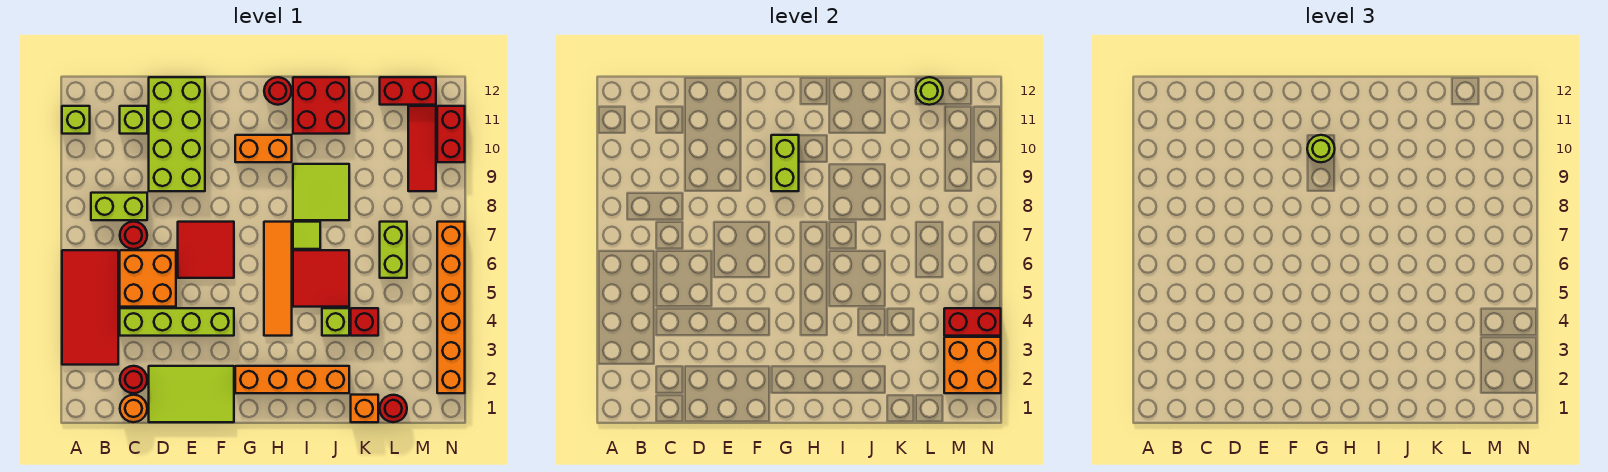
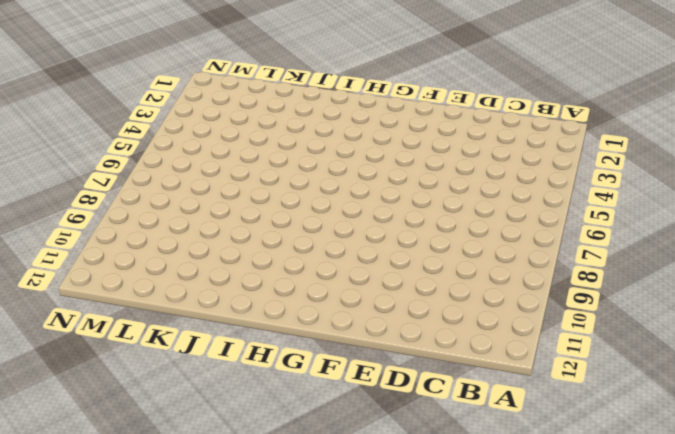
none -> red tile A3:B6 level 1
none -> lime brick A11 level 1
none -> lime brick B8:C8 level 1
none -> orange round brick C1 level 1

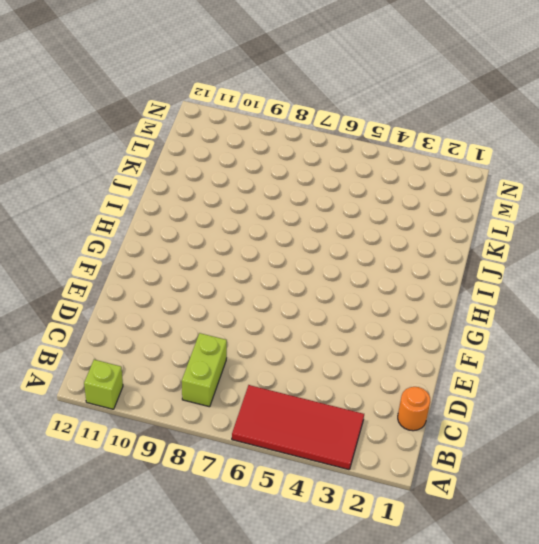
none -> red round brick C2 level 1
none -> lime brick C4:F4 level 1
none -> orange brick C5:D6 level 1
none -> red round brick C7 level 1

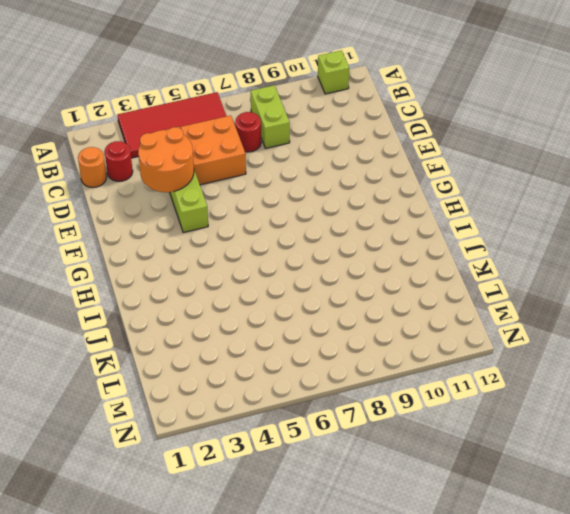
orange round brick D3:E4 level 2 -> none
none -> lime brick C11 level 1
none -> lime tile D1:F2 level 1
none -> lime brick D9:E12 level 1
none -> red tile E6:F7 level 1

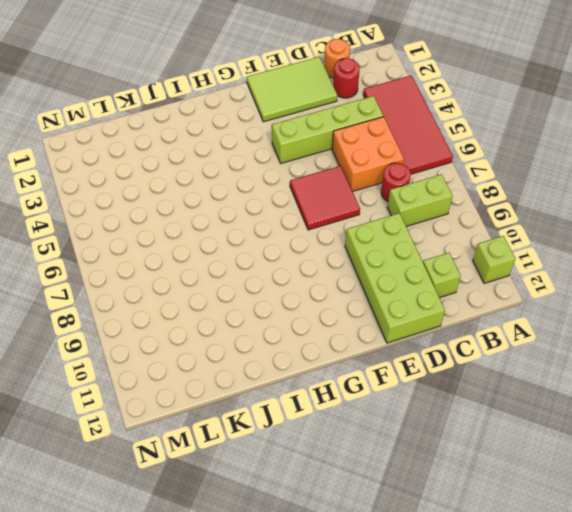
none -> orange brick G2:J2 level 1
none -> orange brick G10:H10 level 1
none -> orange tile H4:H7 level 1
none -> red round brick H12 level 1

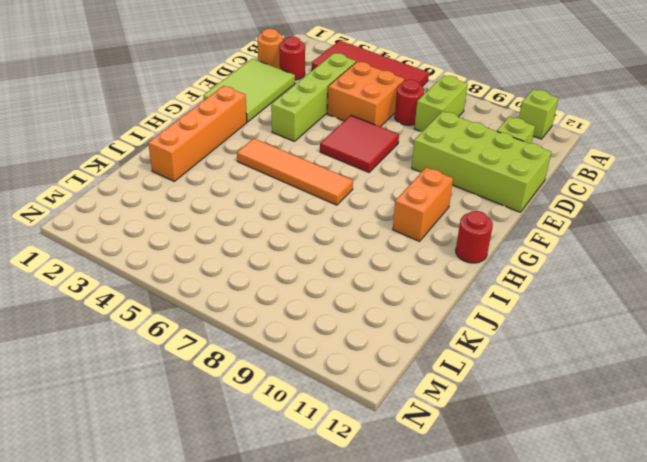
none -> red tile I5:J6 level 1
none -> lime tile I7 level 1
none -> lime tile I8:J9 level 1
none -> red brick I11:J12 level 1

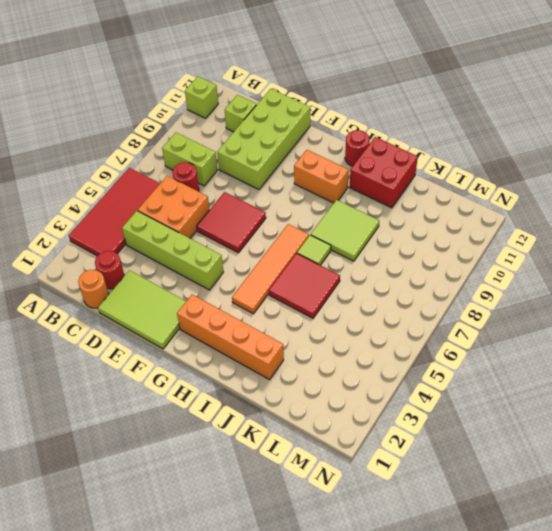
none -> lime brick J4 level 1
none -> orange brick K1 level 1
none -> red brick K4 level 1
none -> red round brick L1 level 1

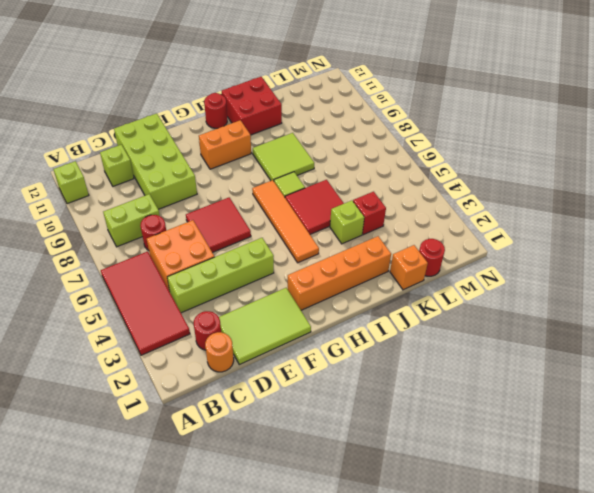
none -> lime brick L6:L7 level 1
none -> red brick L12:M12 level 1
none -> red tile M9:M11 level 1
none -> orange brick N2:N7 level 1

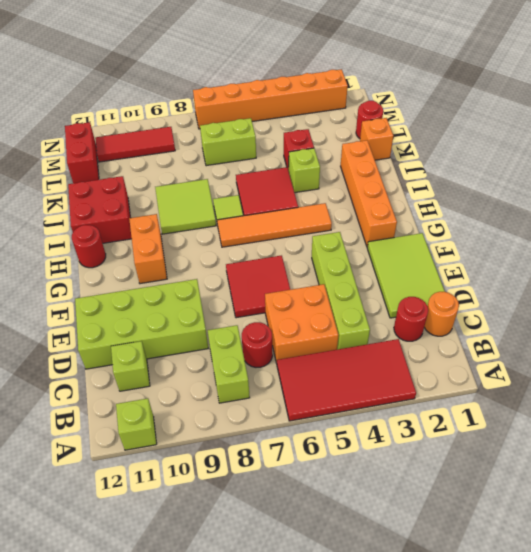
none -> red brick N10:N11 level 1
none -> lime brick G9:G10 level 2
none -> lime round brick L12 level 2
none -> orange brick M2:N3 level 2

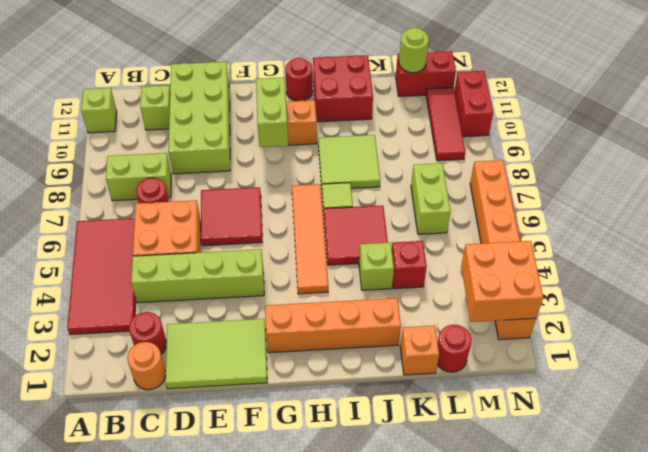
none -> red brick M4:N4 level 2
none -> lime round brick G10 level 3

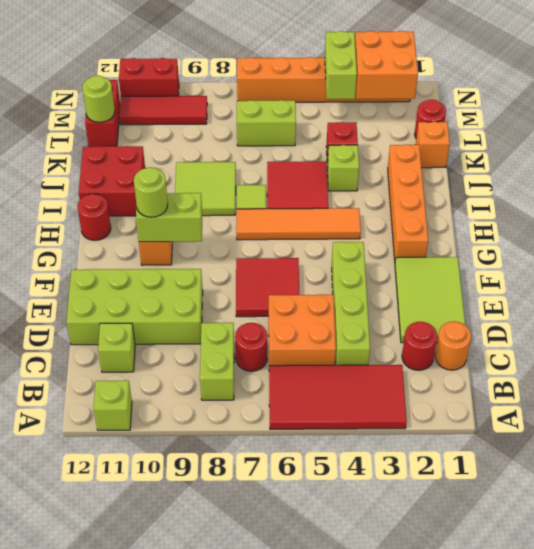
lime brick M4:N4 level 2 -> red brick M4:N4 level 2

